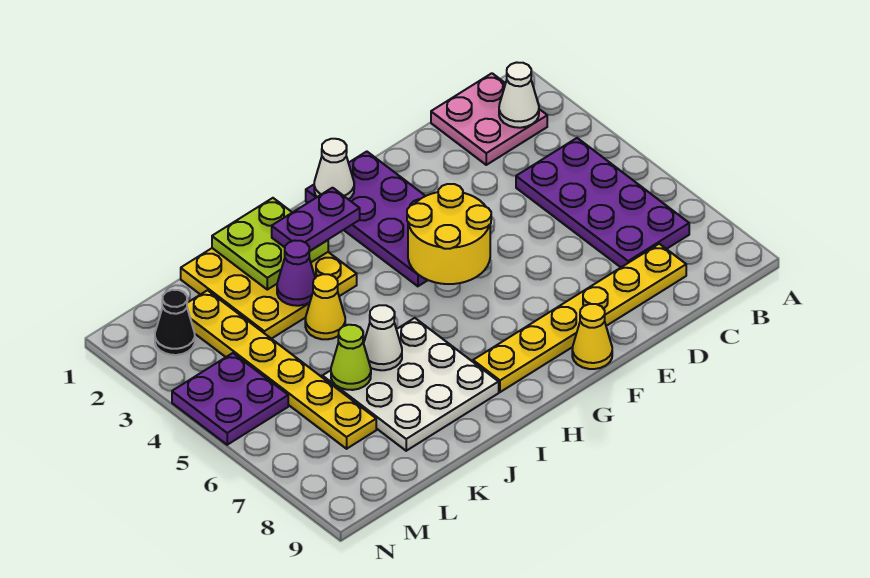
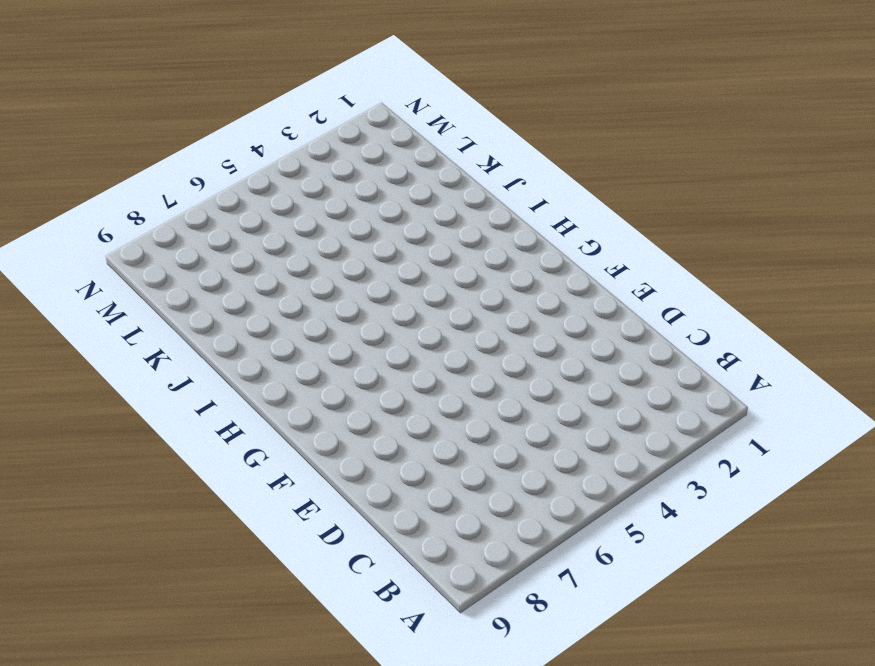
none -> pink plate B1:C2 level 1
none -> purple plate B4:C7 level 1
none -> yellow plate C8:H8 level 1

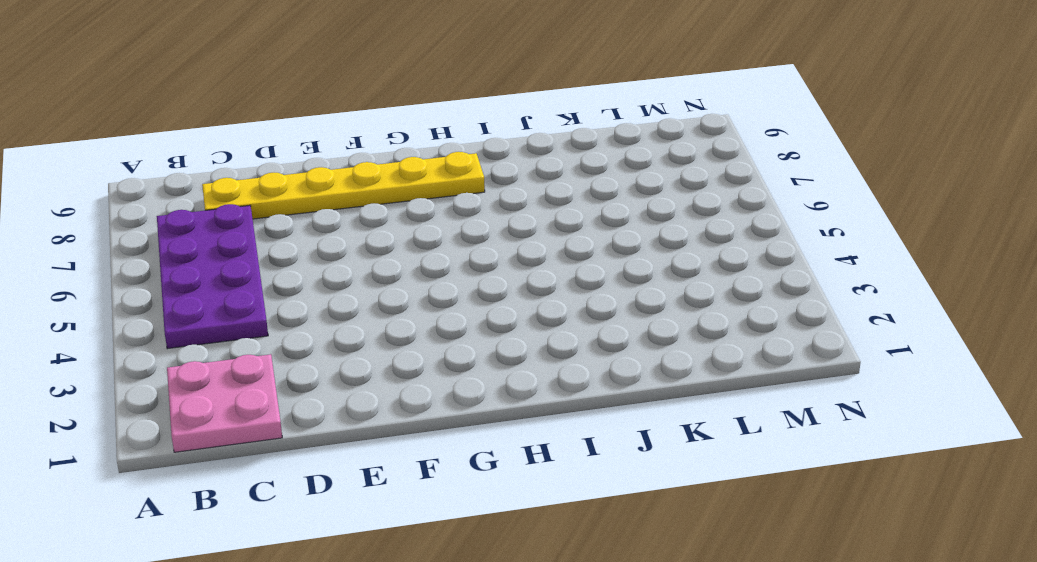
none -> purple plate F1:G4 level 1
none -> yellow cone F9 level 1
none -> yellow plate I1:K3 level 1

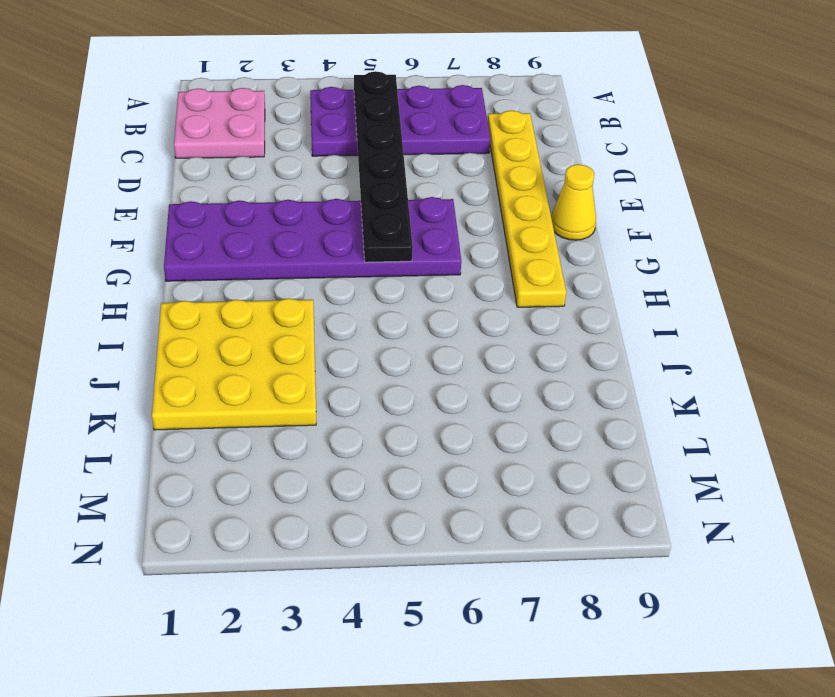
black plate B5:G5 level 2 -> yellow round brick F4:G5 level 2
purple plate F1:G6 level 1 -> purple plate F1:G4 level 1
none -> white plate I6:K8 level 1
none -> yellow cone J4 level 1
none -> yellow plate L2:L7 level 1

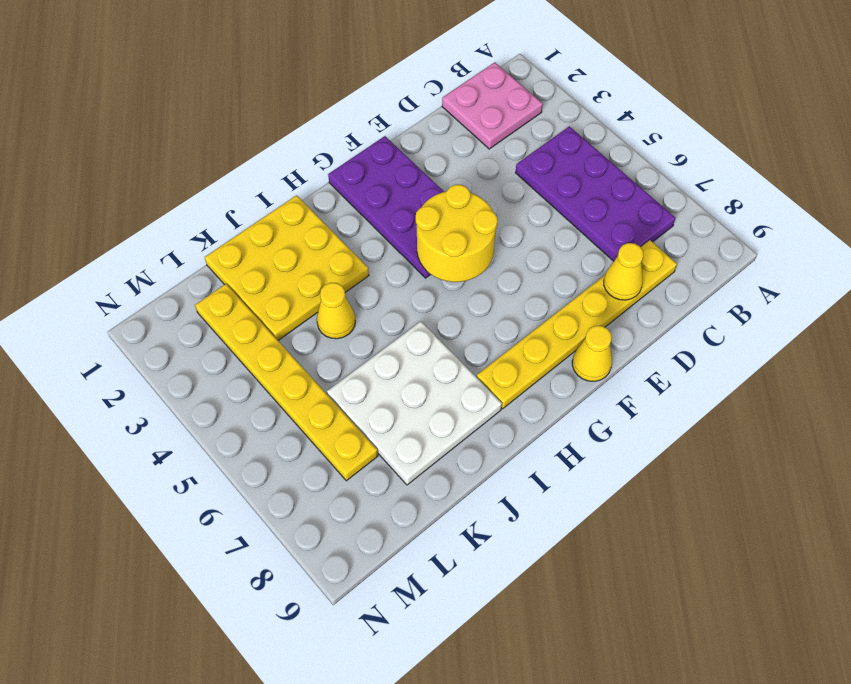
yellow cone D8 level 2 -> none
none -> black cone M2 level 1
none -> purple plate M4:N5 level 1
none -> white cone B2 level 2

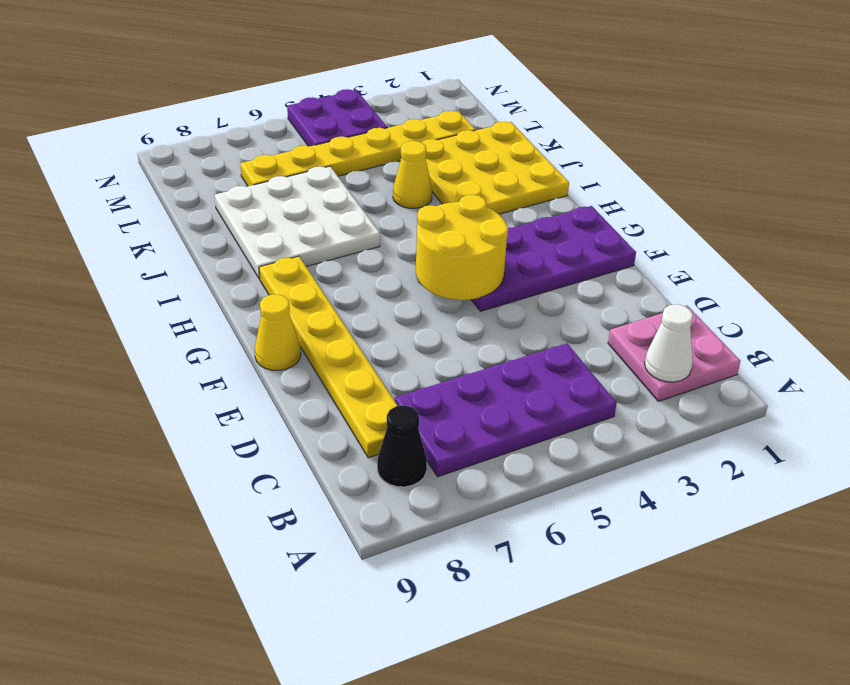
black cone B8 level 1 -> black cone M2 level 1
none -> white cone G1 level 2
none -> lime plate I1:J2 level 2
none -> purple cone J3 level 2

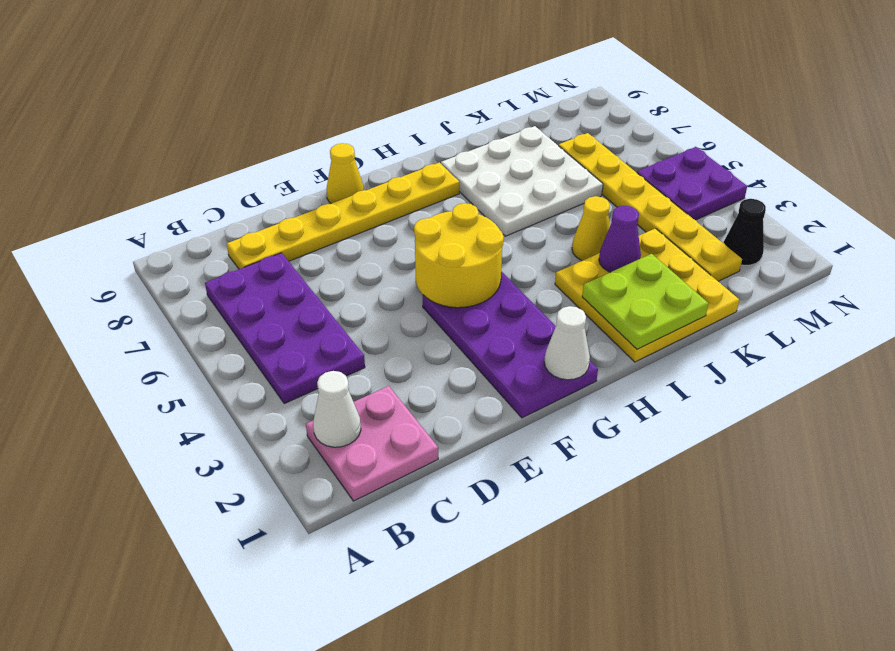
none -> white cone J6 level 2
none -> lime cone K6 level 2
none -> purple plate H2:I2 level 3

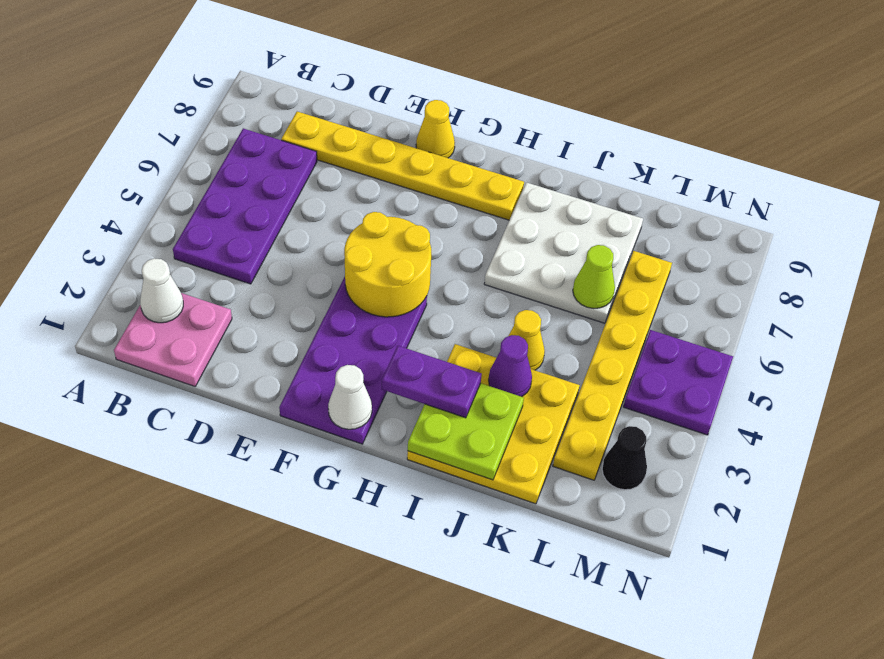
none -> white cone J6 level 2

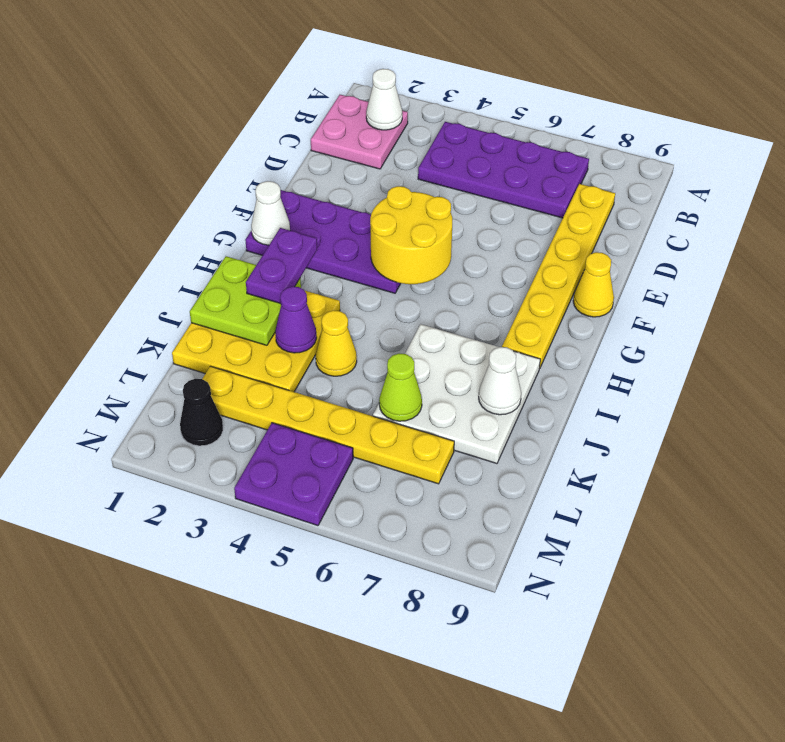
white cone J8 level 2 -> white cone J6 level 2

